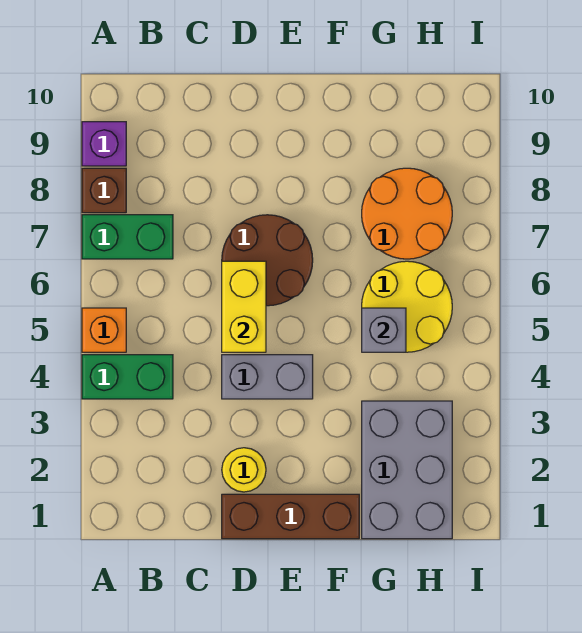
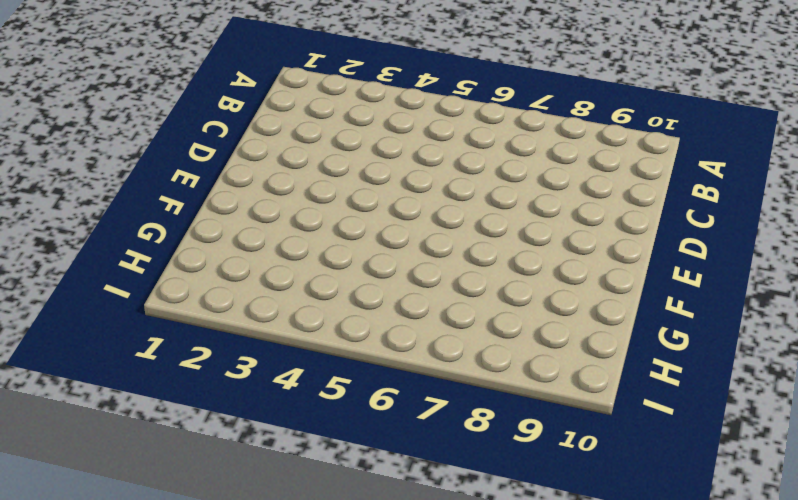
none -> green brick A4:B4 level 1
none -> orange brick A5 level 1
none -> green brick A7:B7 level 1

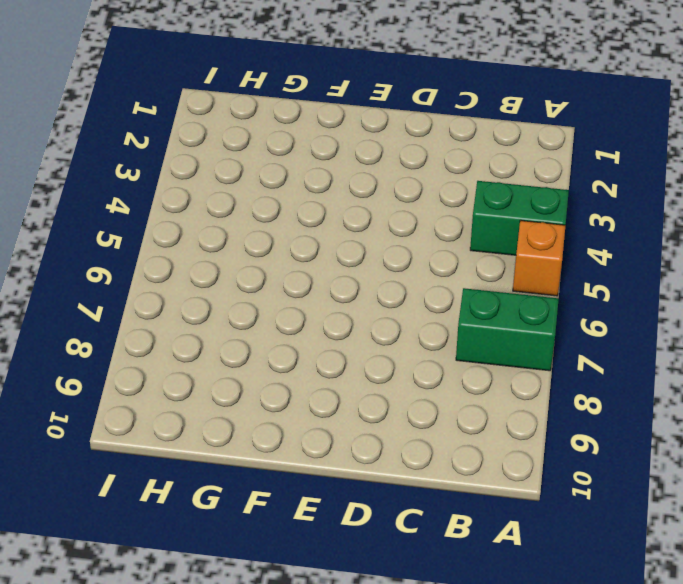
none -> brown brick A8 level 1
none -> purple brick A9 level 1
none -> brown brick D1:F1 level 1

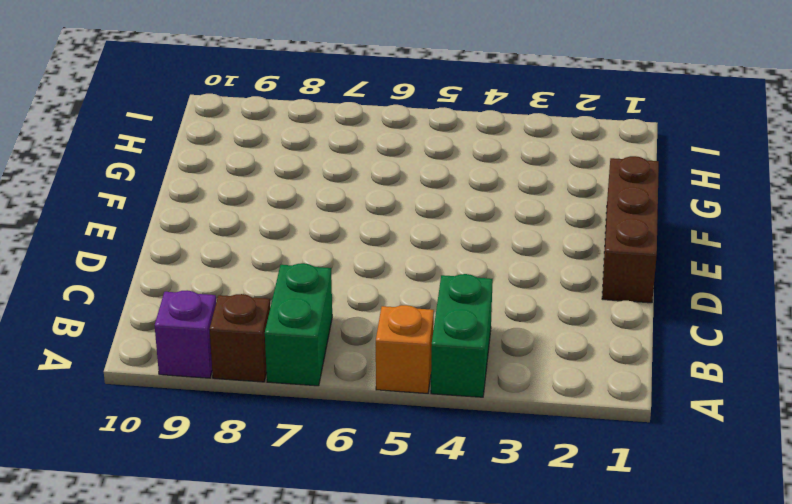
none -> yellow round brick D2 level 1
none -> grey brick D4:E4 level 1
none -> brown round brick D6:E7 level 1

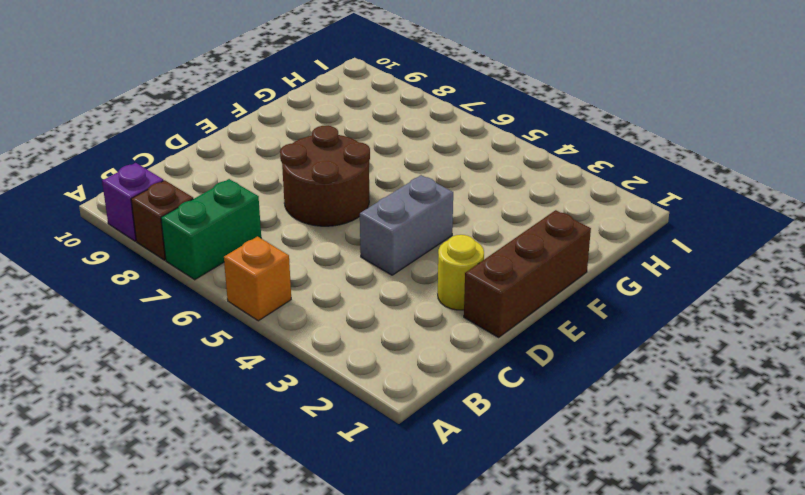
none -> green brick A4:B4 level 1
none -> grey brick G1:H3 level 1
none -> yellow round brick G5:H6 level 1

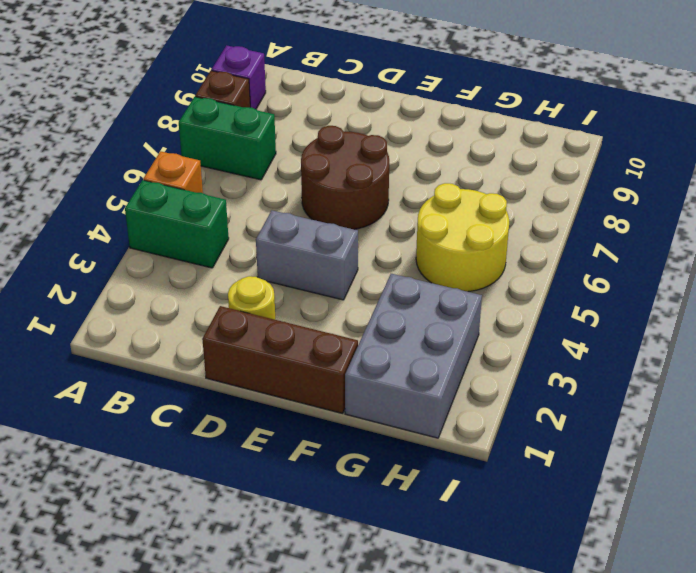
none -> orange round brick G7:H8 level 1
none -> yellow brick D5:D6 level 2
none -> grey brick G5 level 2

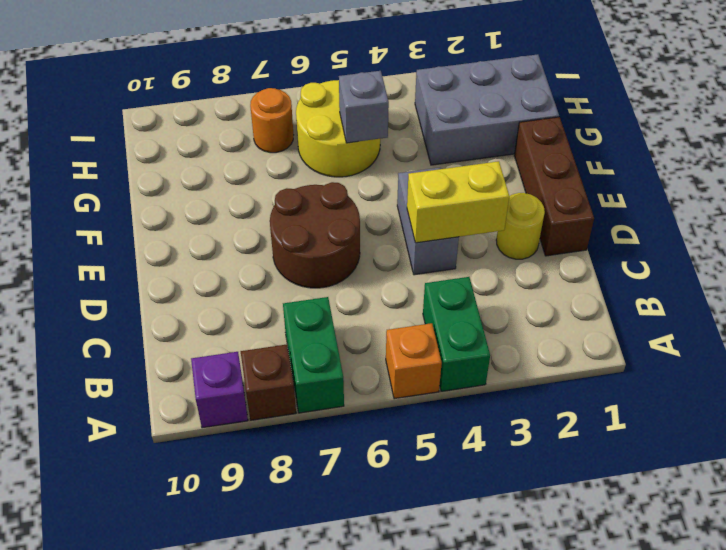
yellow brick D3:D4 level 2 -> yellow brick D5:D6 level 2
orange round brick H7 level 1 -> orange round brick G7:H8 level 1

